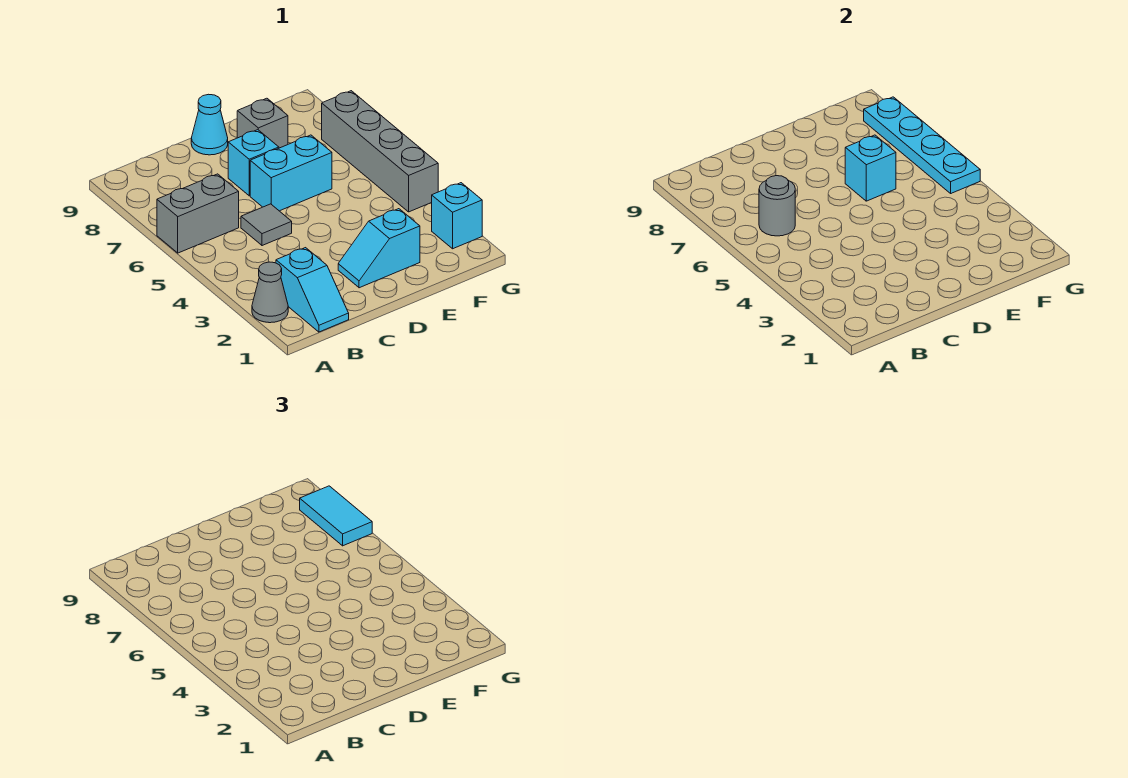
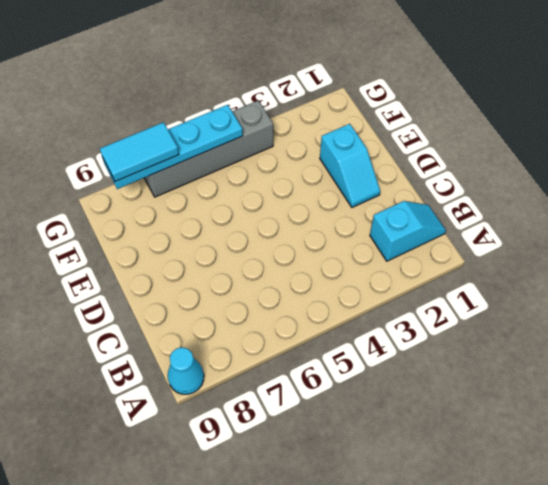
cyan cone A9 level 1 -> cyan cone D9 level 1
none -> grey cone A2 level 1
none -> grey brick A6:B6 level 1
none -> grey tile C5 level 1

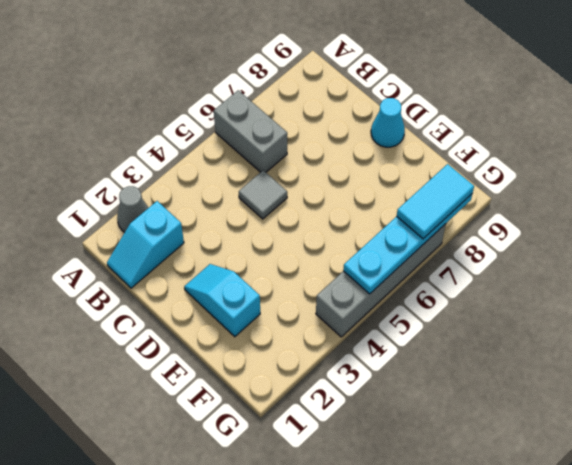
none -> cyan brick D6:E6 level 1
none -> cyan brick D7 level 1
none -> grey brick E8 level 1

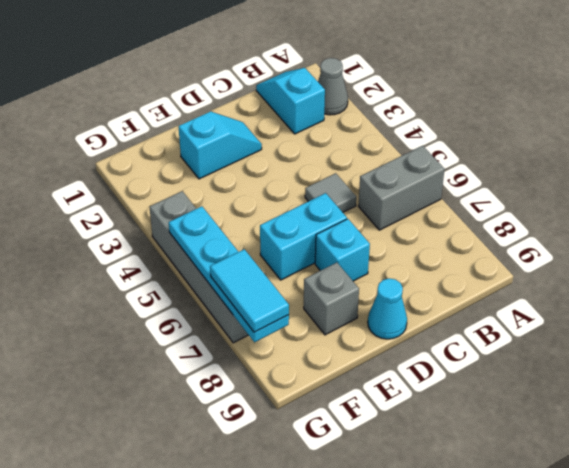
none -> cyan brick G2 level 1
none -> grey round brick B6 level 2
none -> cyan brick E6 level 2

